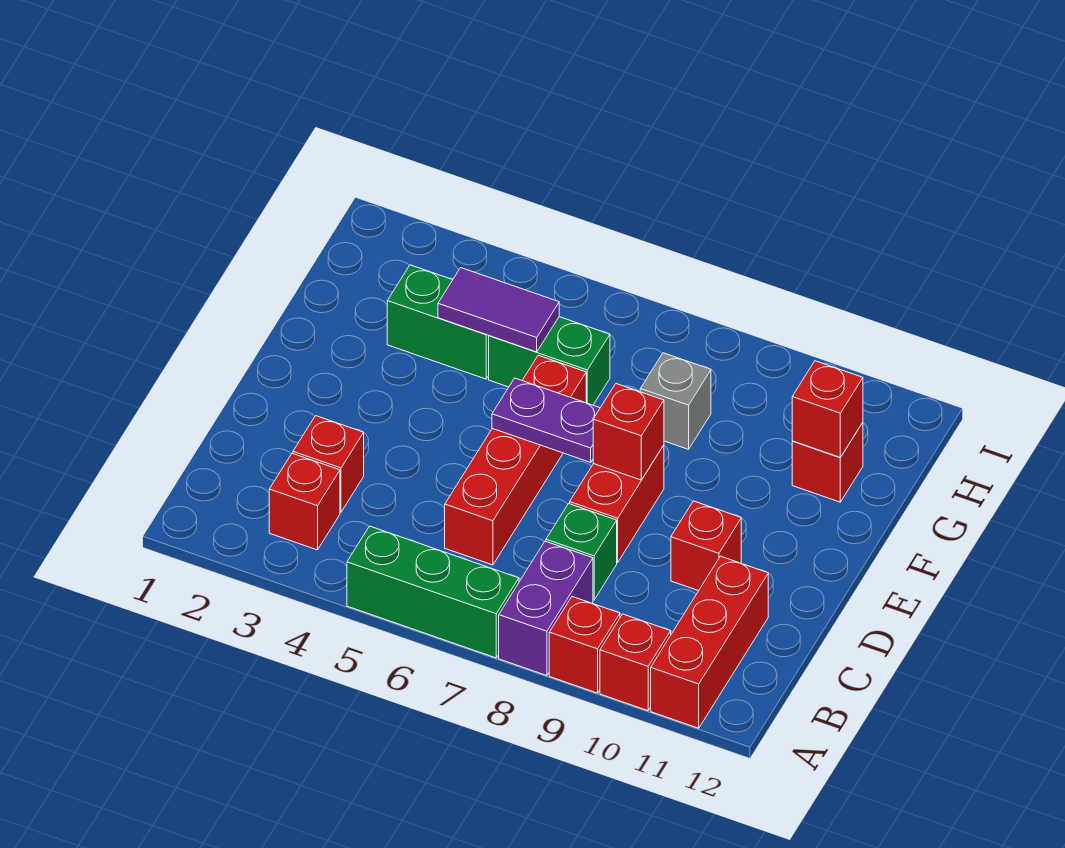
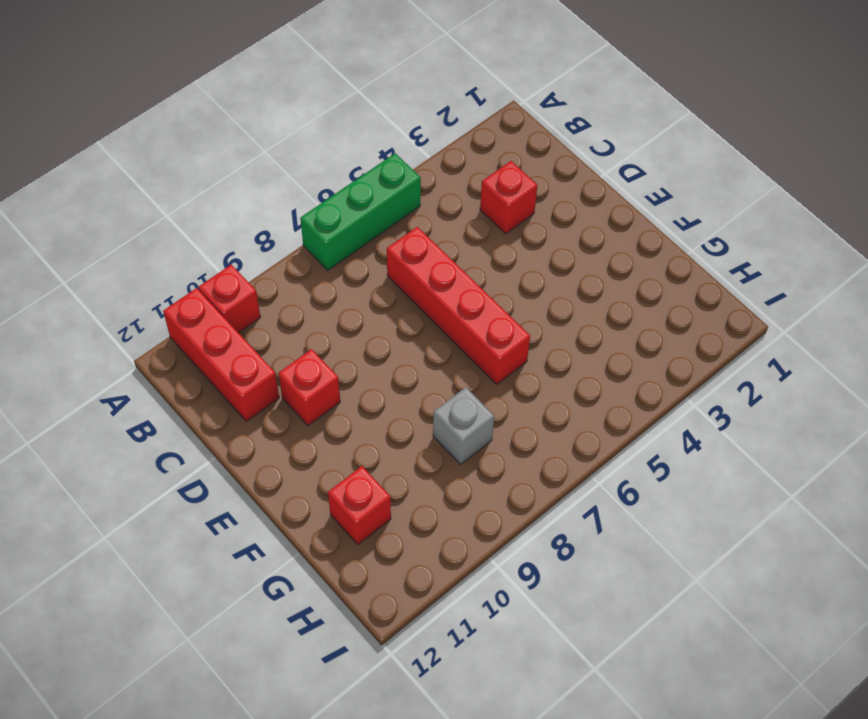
none -> purple brick A8:B8 level 1
none -> red brick A9 level 1
none -> red brick B3 level 1

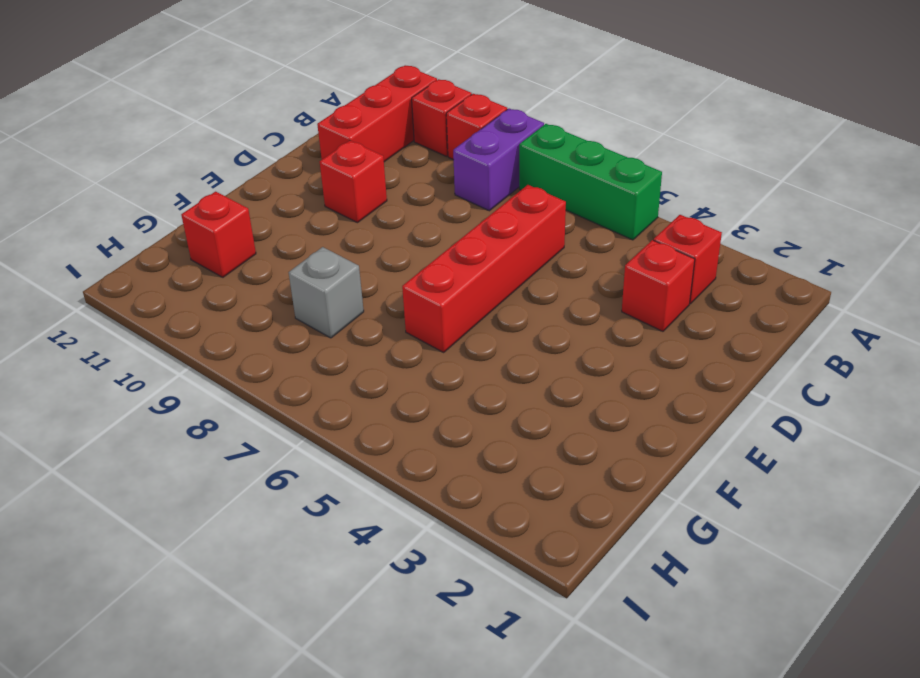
none -> green brick C8 level 1
none -> red brick D8:E8 level 1
none -> green brick G3:G4 level 1

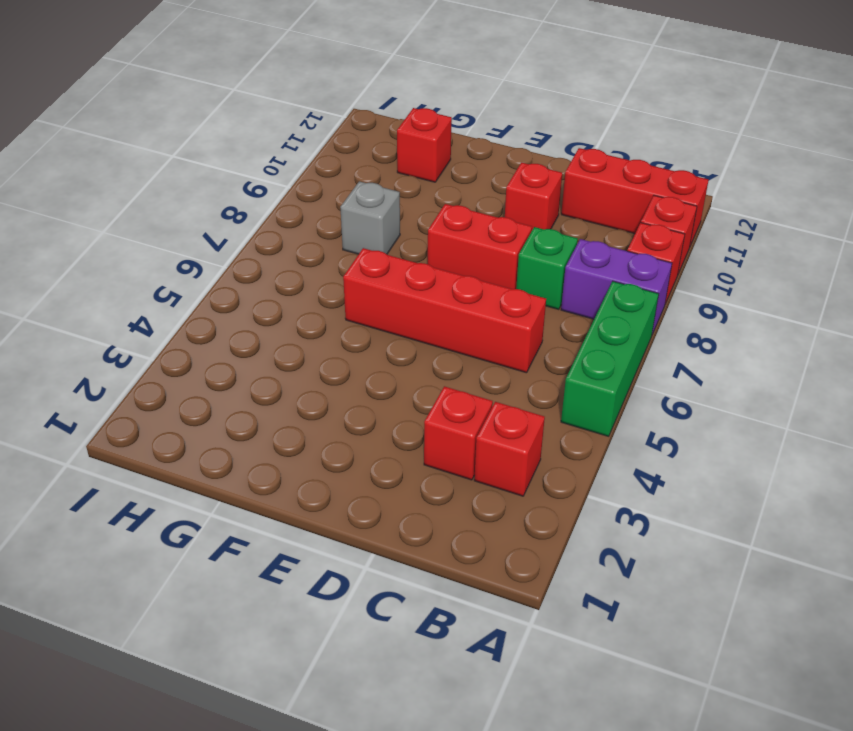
none -> green brick G3:G4 level 1
none -> green brick G5:G6 level 1
none -> purple plate E6:E7 level 2

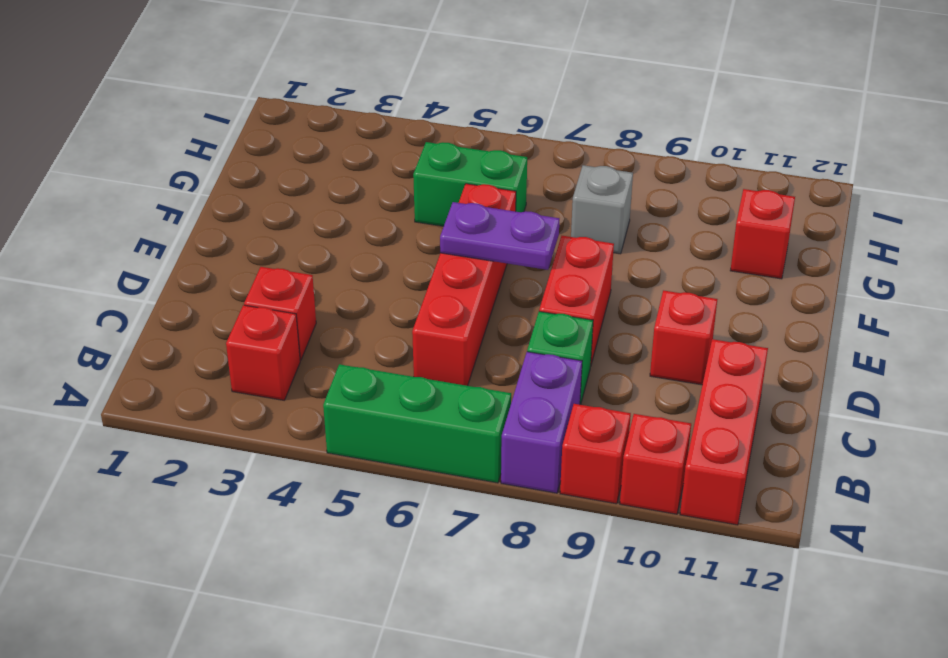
none -> green brick G3:G4 level 1
none -> red brick E8 level 2
none -> purple tile G4:G5 level 2

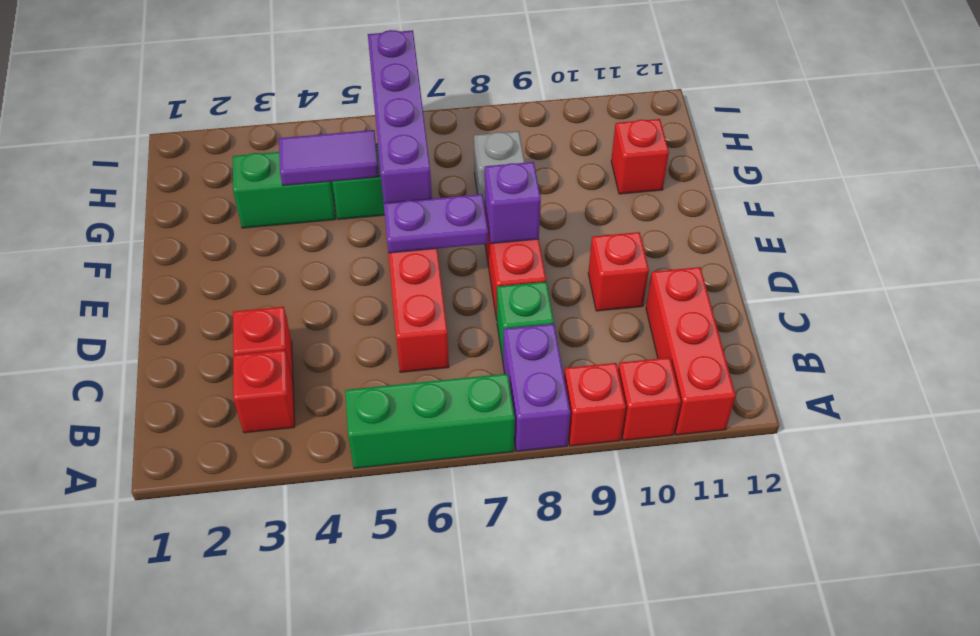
purple brick E8 level 2 -> red brick E8 level 2
purple brick F6:I6 level 2 -> none
none -> red brick G11 level 2

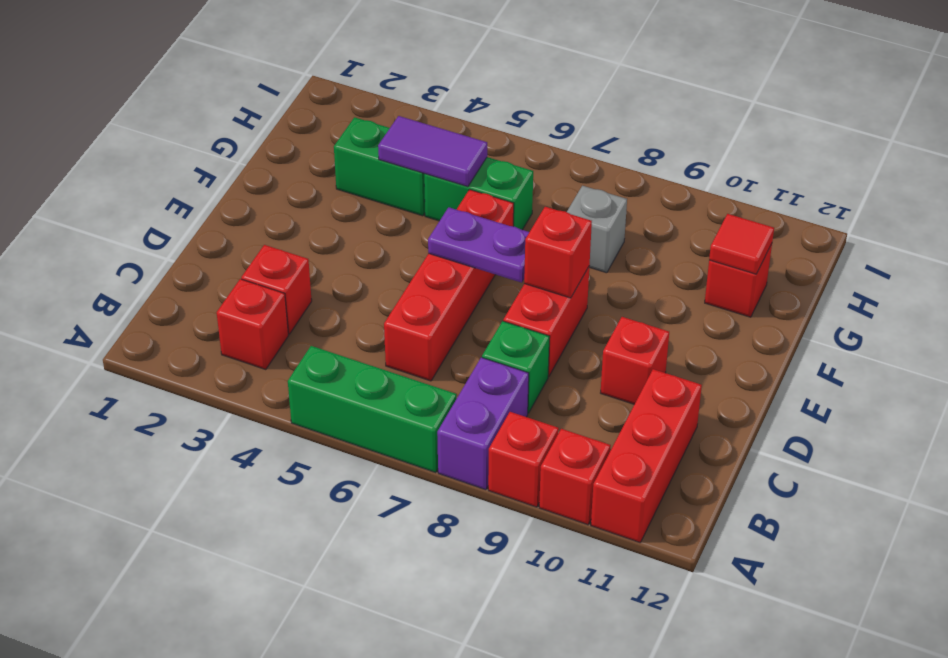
red tile G11 level 2 -> red brick G11 level 2

